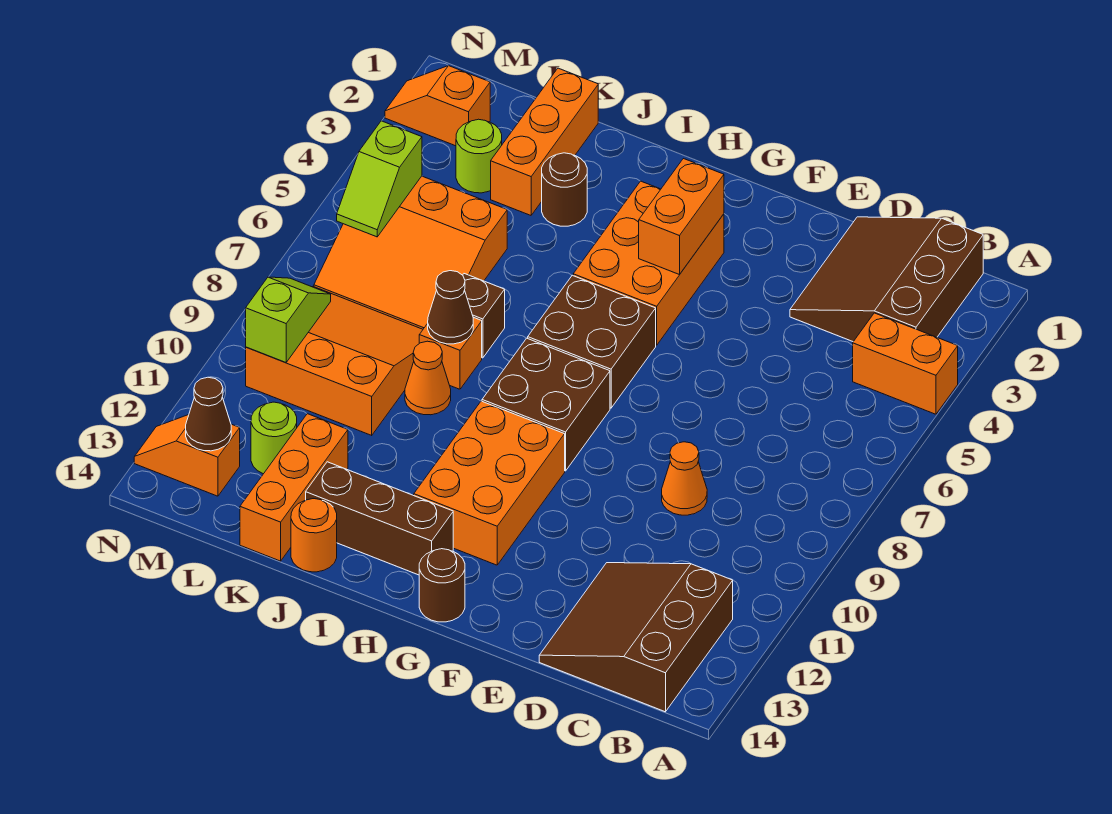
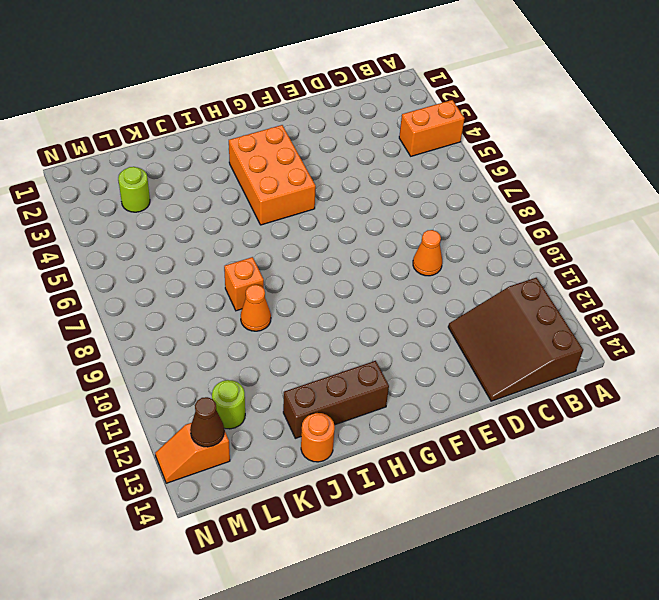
none -> brown slope B1:D3 level 1 top B
none -> brown brick G6:H7 level 1
none -> brown brick G8:H9 level 1

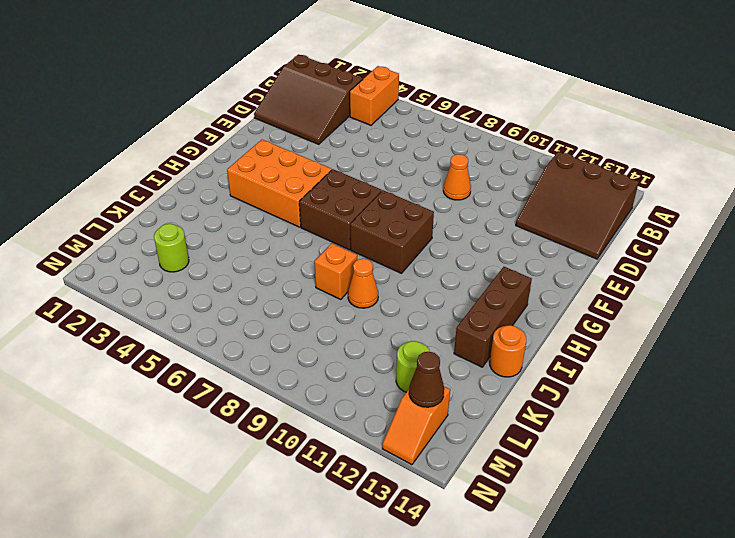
none -> orange brick G10:H12 level 1
none -> brown round brick G14 level 1
none -> brown round brick J3 level 1

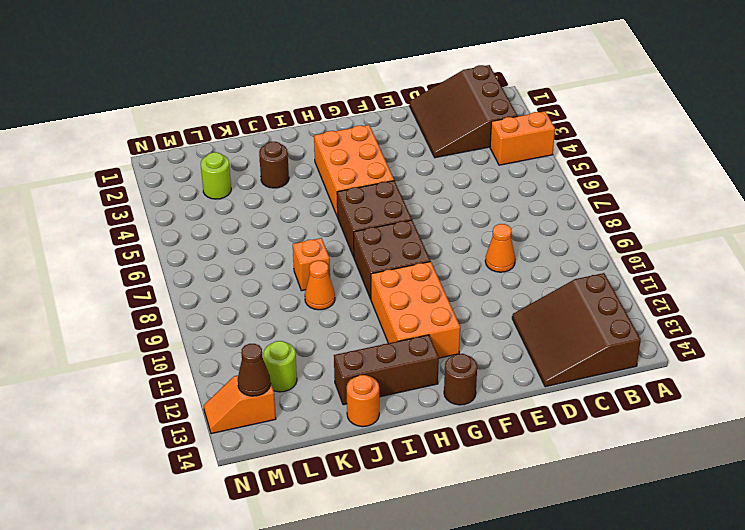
none -> brown brick J7 level 1
none -> orange brick K1:K3 level 1
none -> orange slope K5:M7 level 1 top 5

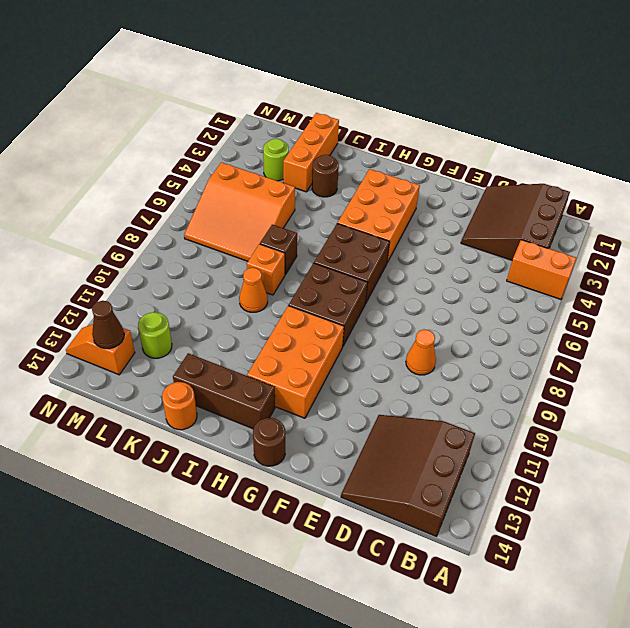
none -> orange slope K8:M10 level 1 top 10
none -> orange brick K12:K14 level 1
none -> orange slope M2:N2 level 1 top M

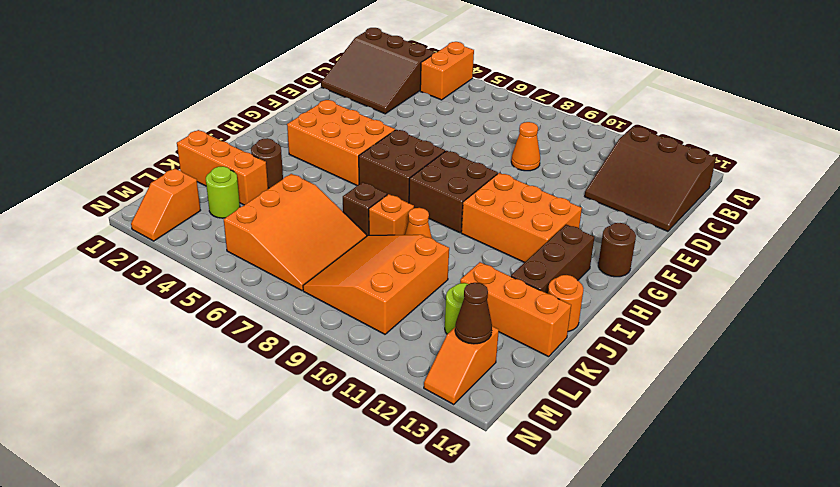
none -> orange brick G3:G4 level 2
none -> brown cone J8 level 2
none -> lime slope M5:M6 level 2 top 5

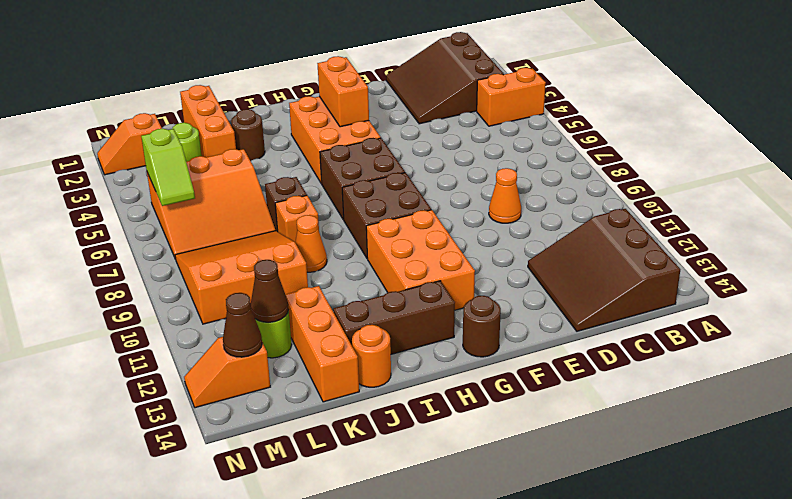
brown cone L12 level 2 -> brown cone J8 level 2
none -> lime slope M9:M10 level 2 top 10

